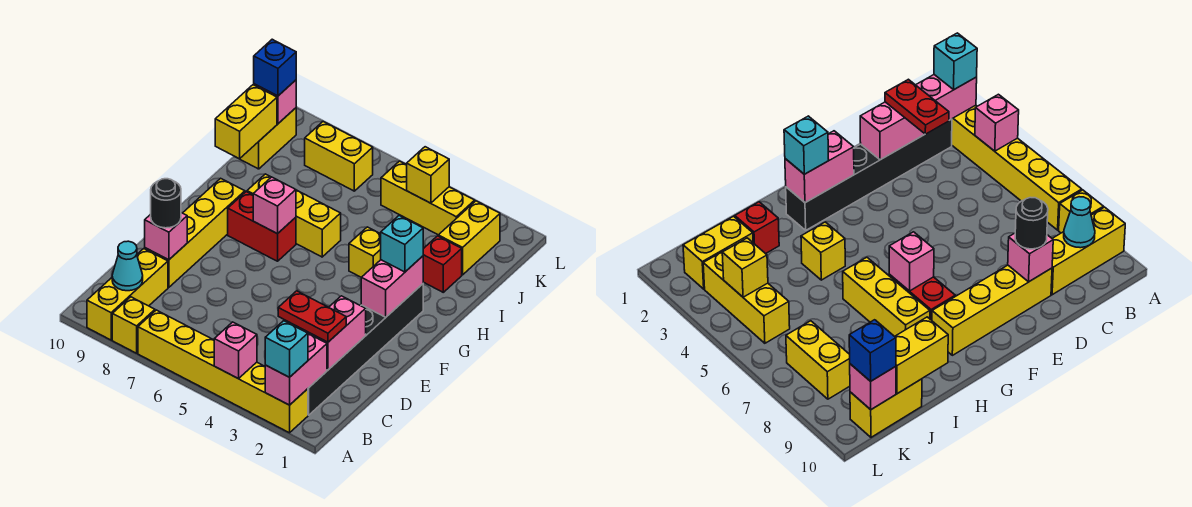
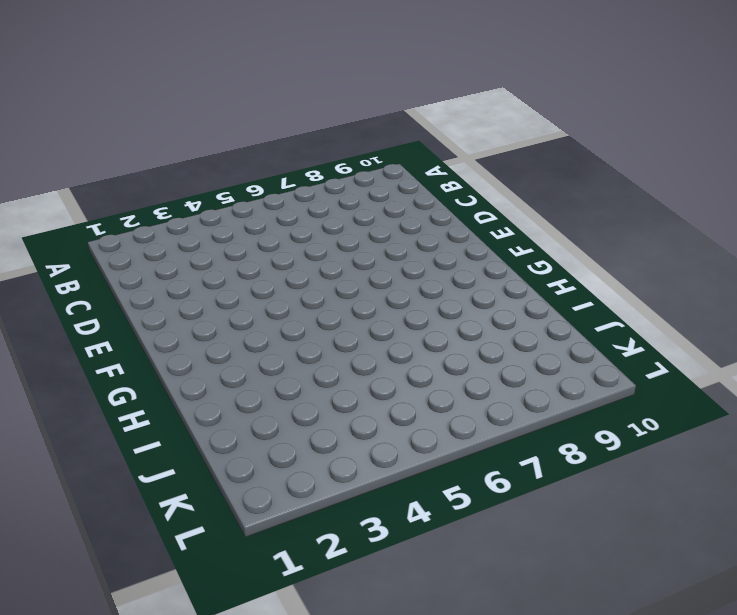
none -> yellow brick A2:A7 level 1
none -> yellow brick A8 level 1
none -> yellow brick A9:C9 level 1

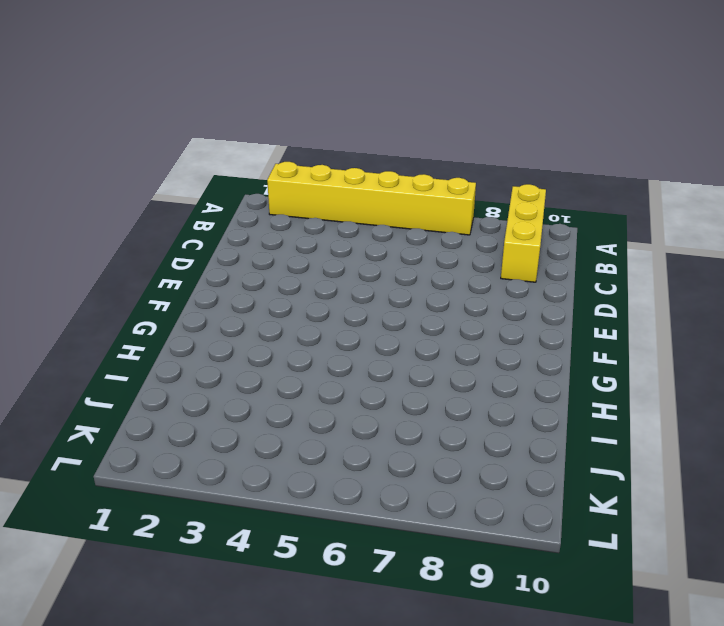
none -> yellow brick A8 level 1
none -> black brick B2:G2 level 1
none -> yellow brick D9:G9 level 1

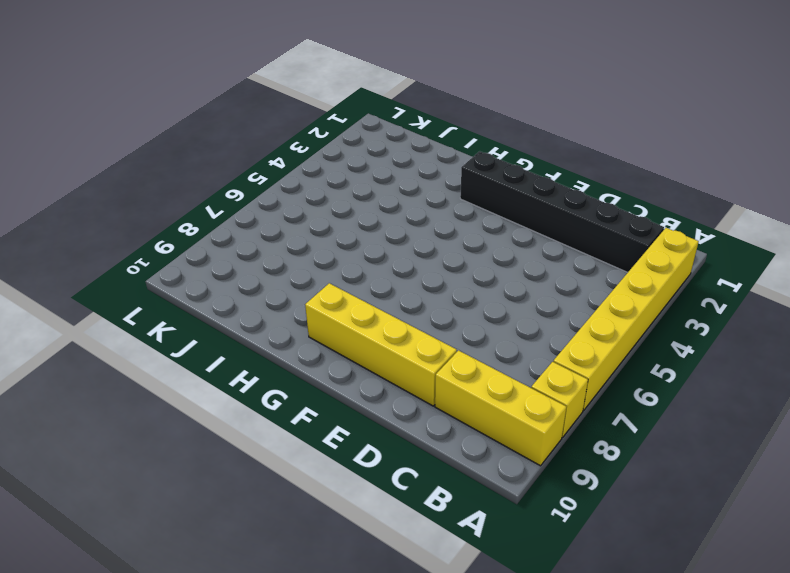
none -> red brick G7:G8 level 1
none -> yellow brick H4 level 1
none -> yellow brick H6:H8 level 1

